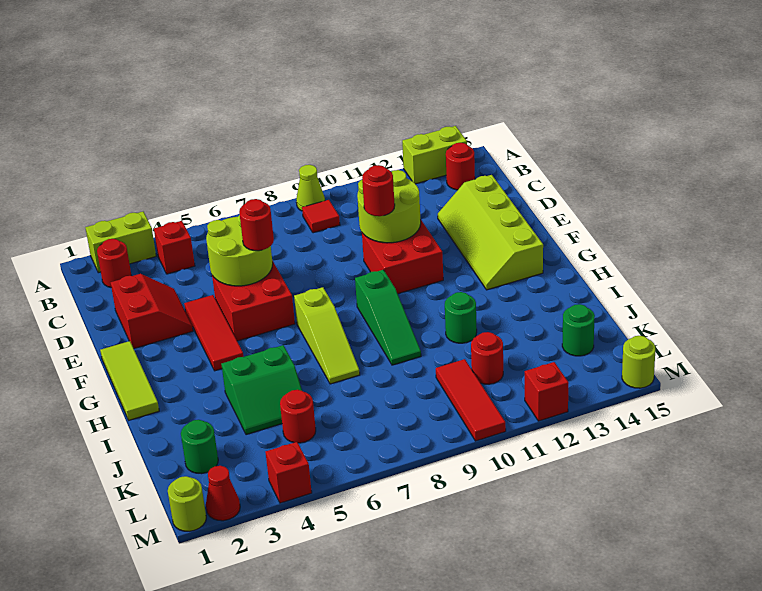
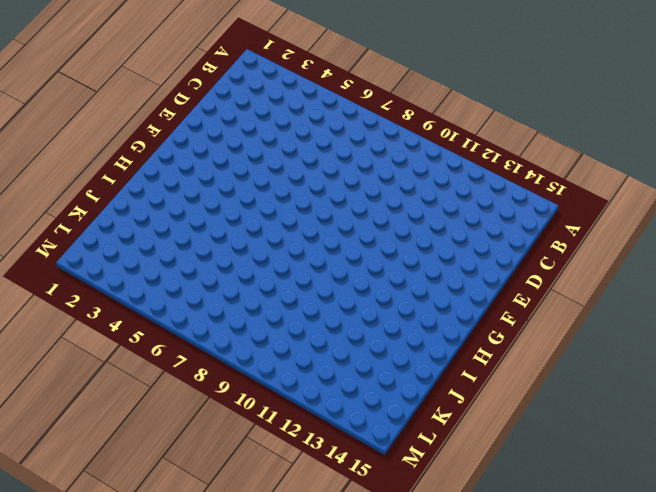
none -> lime brick A2:A3 level 1
none -> lime cone A9 level 1
none -> lime brick A13:A14 level 1
none -> red round brick B2 level 1

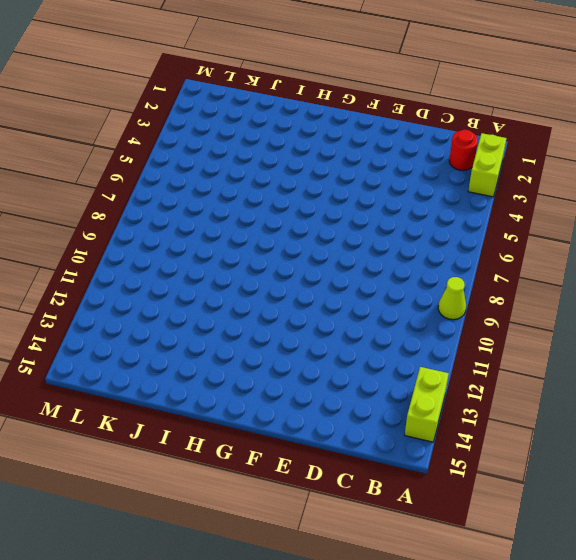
none -> red brick B4 level 1
none -> red tile B9 level 1
none -> red round brick B14 level 1
none -> red slope D2:E3 level 1 top 2

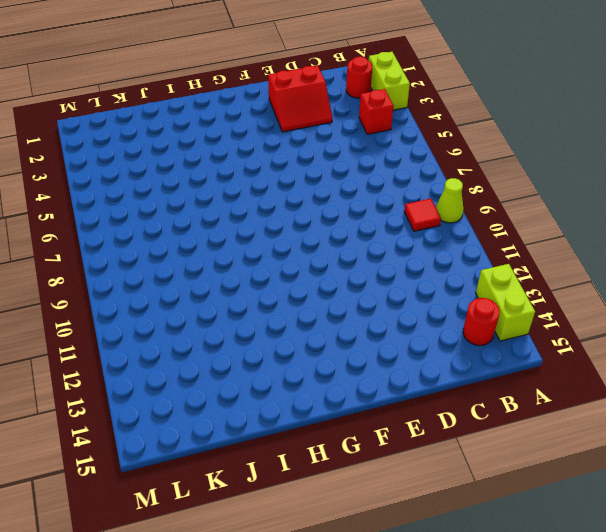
none -> lime slope D13:G14 level 1 top 14
none -> red tile E4:G4 level 1
none -> red brick E5:F6 level 1
none -> red brick E10:F11 level 1

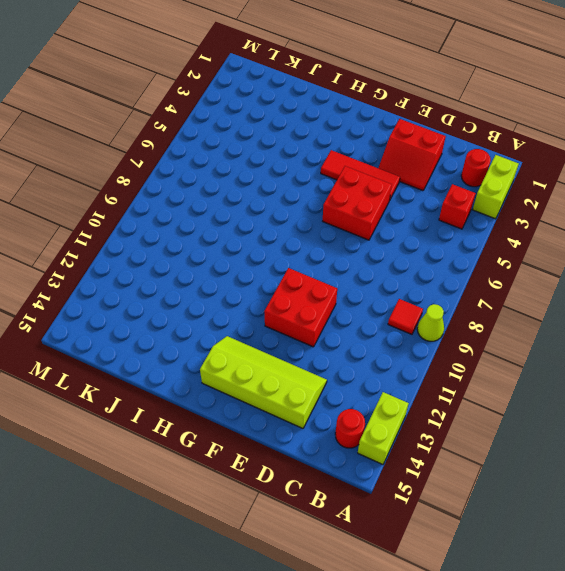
none -> lime tile F1:H1 level 1
none -> lime slope G7:I7 level 1 top G
none -> green slope G9:I9 level 1 top G
none -> green slope I4:J5 level 1 top I

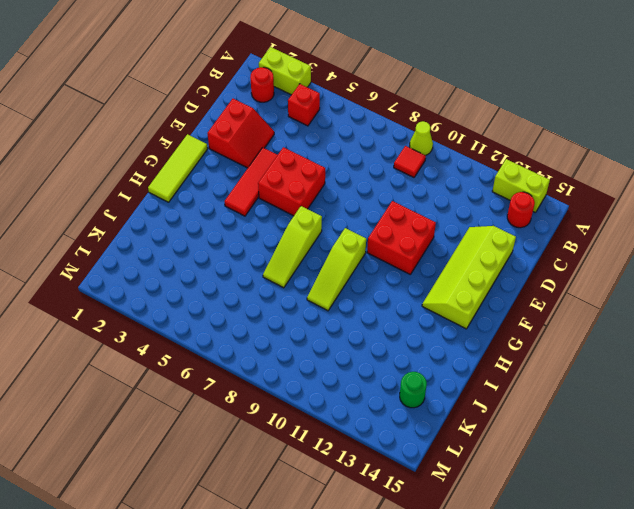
lime slope G9:I9 level 1 top G -> green slope G9:I9 level 1 top G
none -> green slope I4:J5 level 1 top I
none -> green round brick I11 level 1
none -> green round brick K2 level 1
none -> red round brick K5 level 1

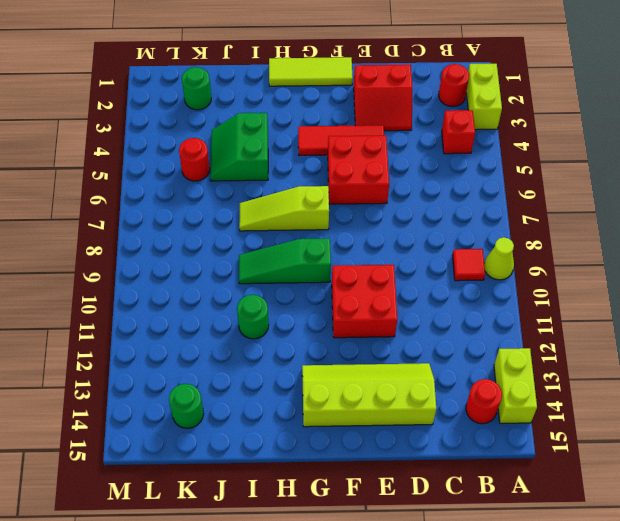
none -> red tile K10:M10 level 1
none -> red round brick K11 level 1
none -> lime round brick M1 level 1
none -> red cone M2 level 1

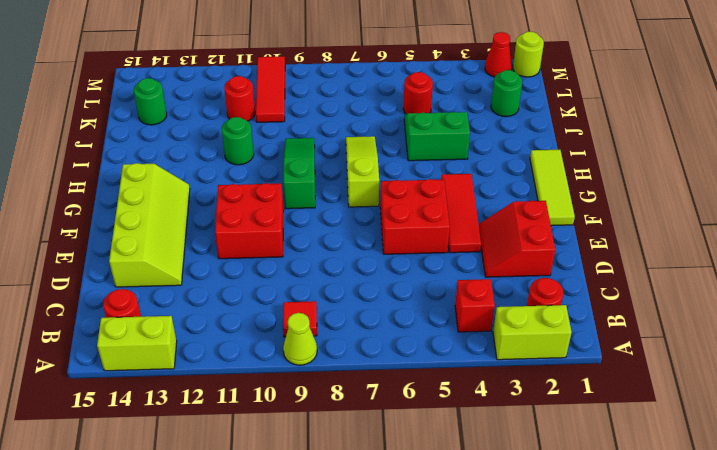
none -> red brick M4 level 1
none -> red brick M12 level 1
none -> lime round brick M15 level 1
none -> lime round brick D5:E6 level 2

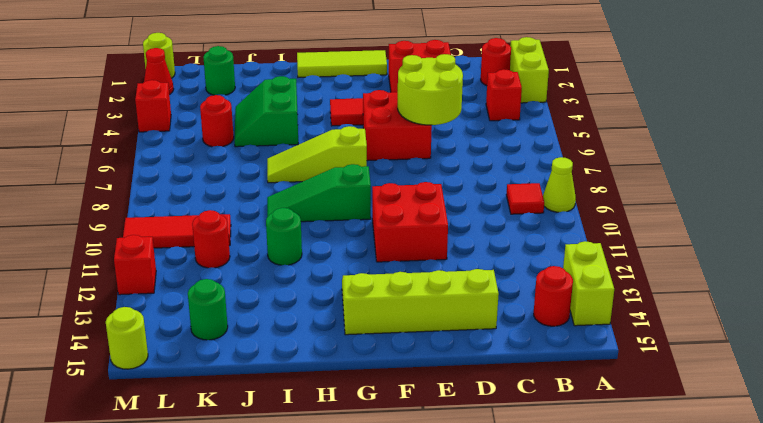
none -> lime round brick D10:E11 level 2
none -> red round brick E6 level 3
none -> red round brick E10 level 3

